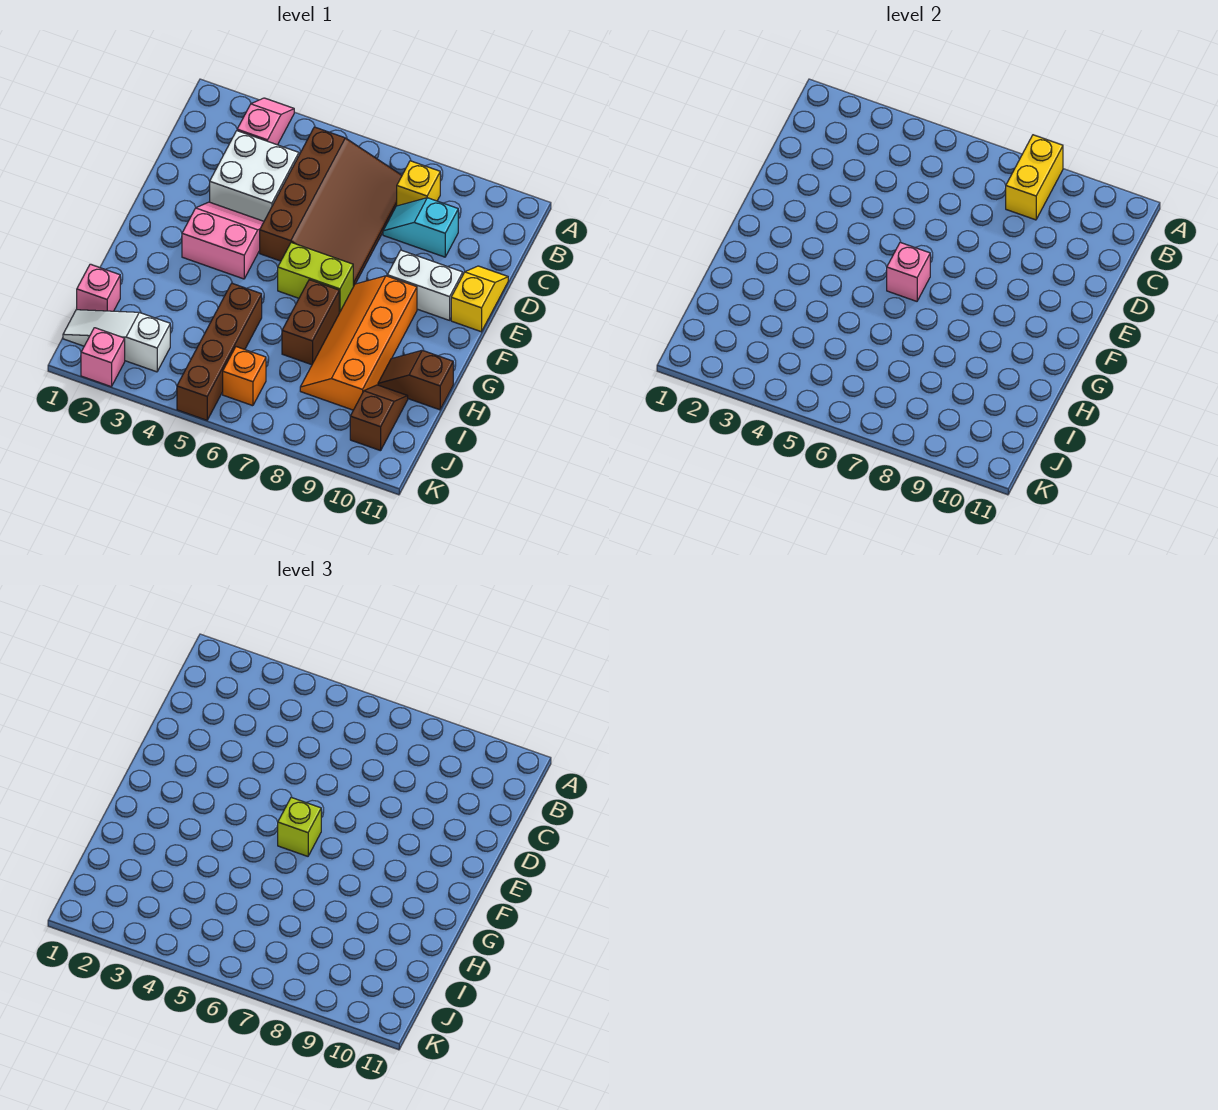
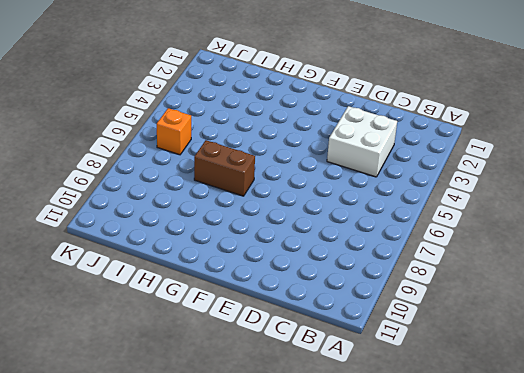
none -> pink slope A3:B3 level 1 top B
none -> brown slope B5:E7 level 1 top 5
none -> yellow brick B8 level 1

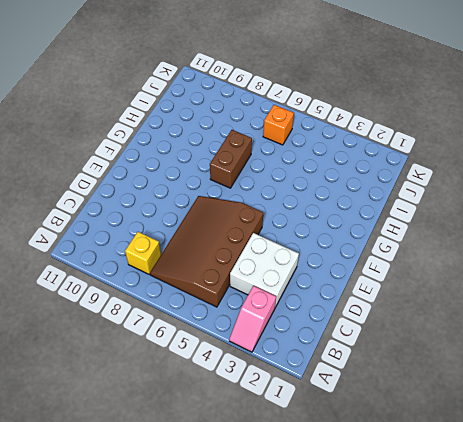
none -> cyan slope C8:C9 level 1 top 9
none -> yellow slope D11:E11 level 1 top E
none -> pink slope E3:F4 level 1 top F

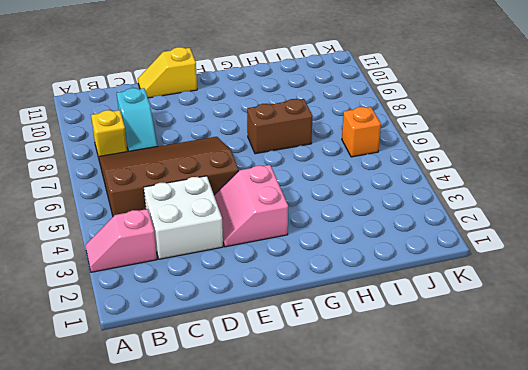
none -> white brick E9:E10 level 1
none -> lime brick F6:F7 level 1
none -> orange slope F8:I9 level 1 top 9

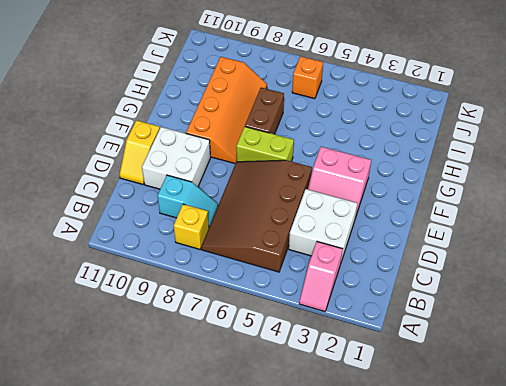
white brick D9:E10 level 1 -> white brick E9:E10 level 1
none -> brown brick H5:K5 level 1
none -> brown slope H10:H11 level 1 top 11
none -> pink brick I1 level 1

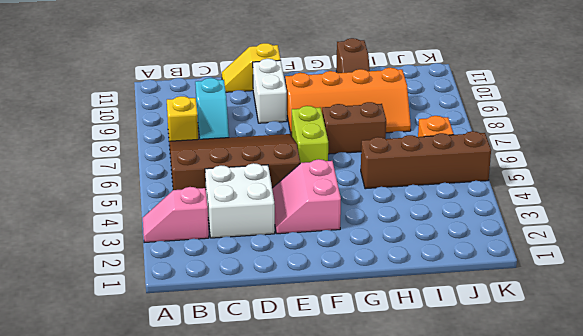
none -> pink brick I1 level 1
none -> brown slope I10:J10 level 1 top J
none -> white slope J1:J3 level 1 top 3

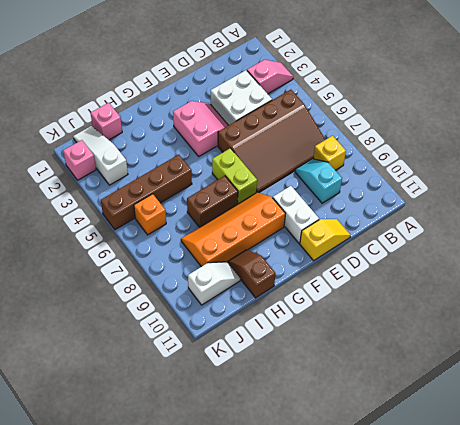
white slope I10:J10 level 1 top J -> brown slope I10:J10 level 1 top J
none -> yellow brick A8:B8 level 2
none -> pink brick F6 level 2
none -> lime brick F6 level 3

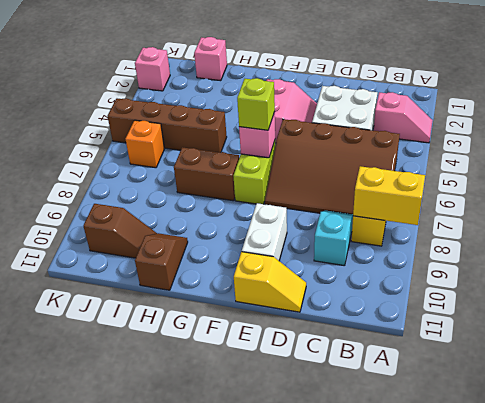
none -> orange slope F8:I9 level 1 top 9
none -> white slope J1:J3 level 1 top 3

